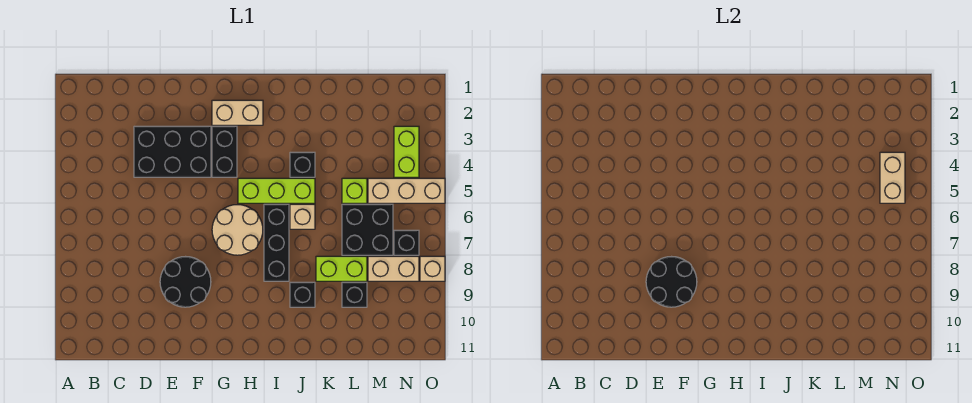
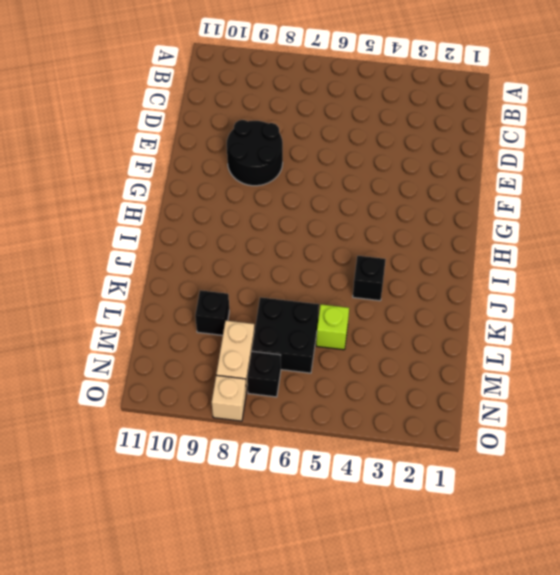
none -> black brick D3:F4 level 1
none -> tan brick G2:H2 level 1
none -> black brick G3:G4 level 1

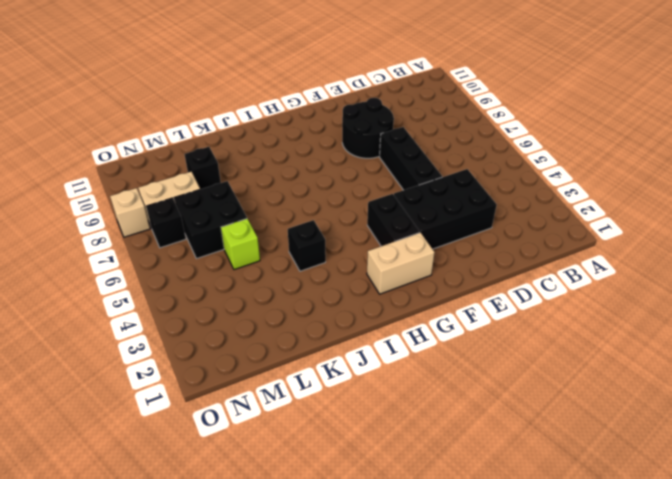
black brick E5:E7 level 1 -> black brick I6:I8 level 1
none -> tan round brick G6:H7 level 1
none -> lime brick H5:J5 level 1
none -> tan brick J6 level 1

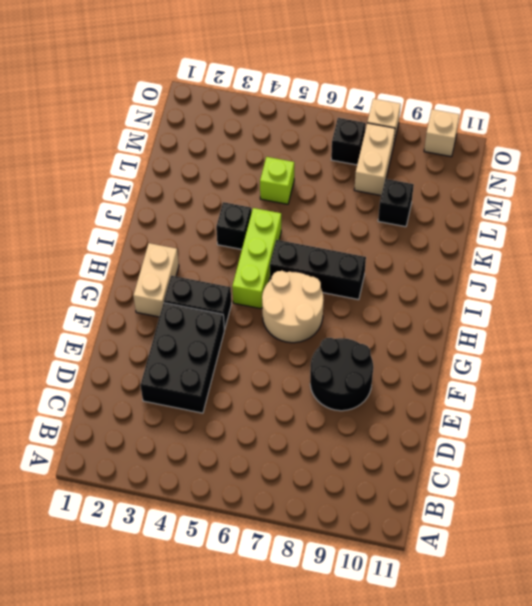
tan brick O10 level 1 -> tan brick J6 level 1
none -> black brick J9 level 1
none -> lime brick K8:L8 level 1
none -> black brick L6:M7 level 1

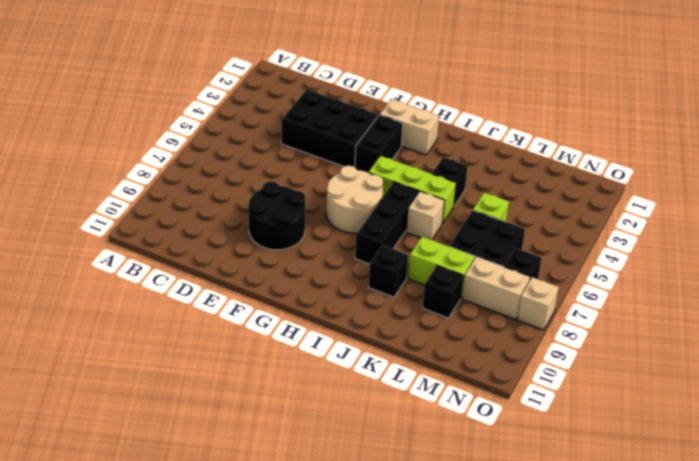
none -> tan brick M5:O5 level 1
none -> lime brick N3:N4 level 1
none -> black round brick E8:F9 level 2

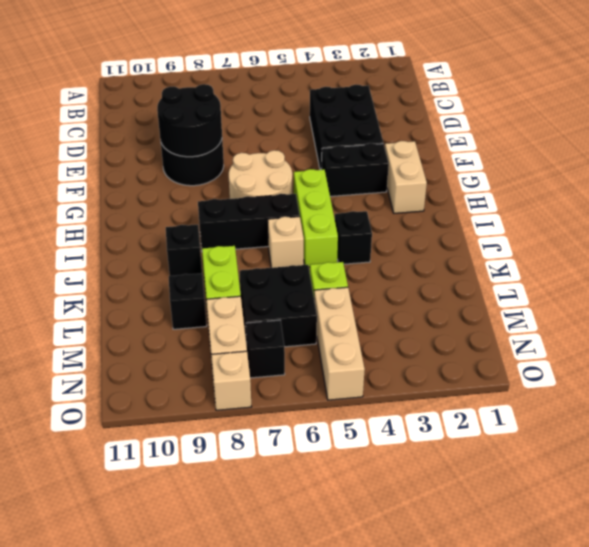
none -> lime brick N3:N4 level 1
none -> tan brick N4:N5 level 2

